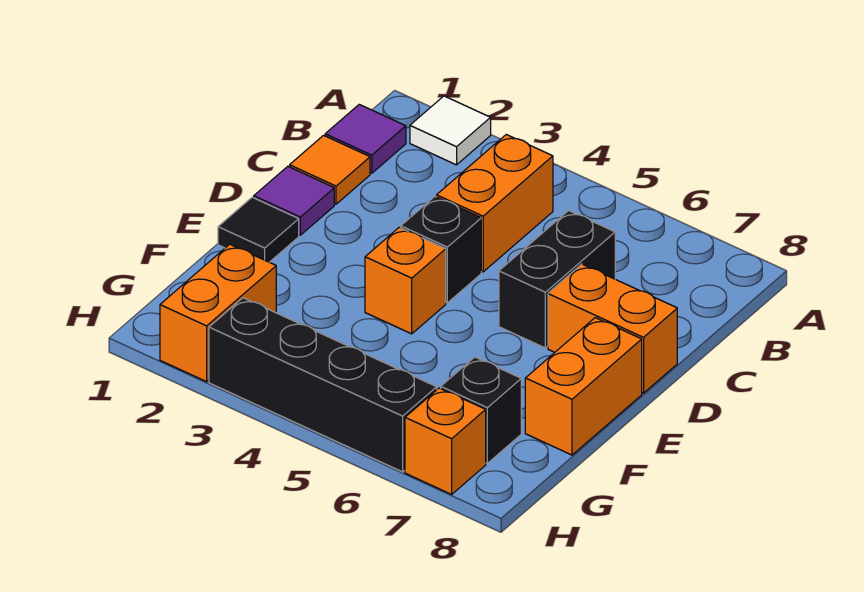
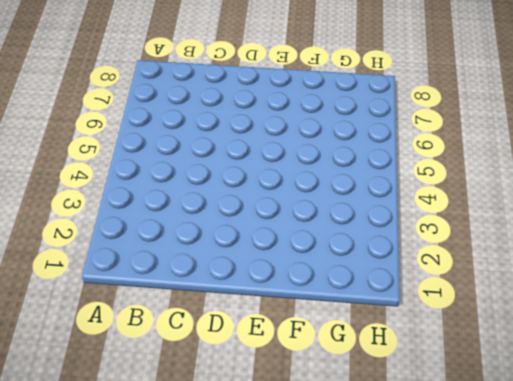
none -> white tile A2 level 1
none -> purple tile B1 level 1
none -> orange brick B4:C4 level 1

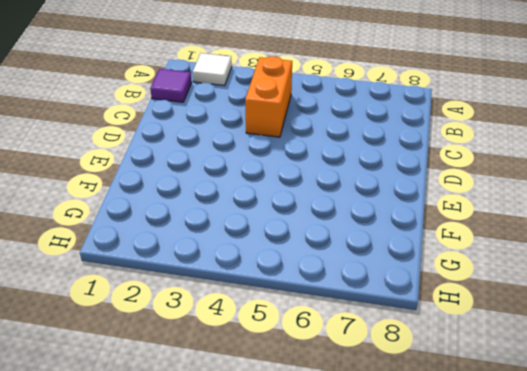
none -> orange tile C1 level 1
none -> black brick C6:D6 level 1
none -> purple tile D1 level 1

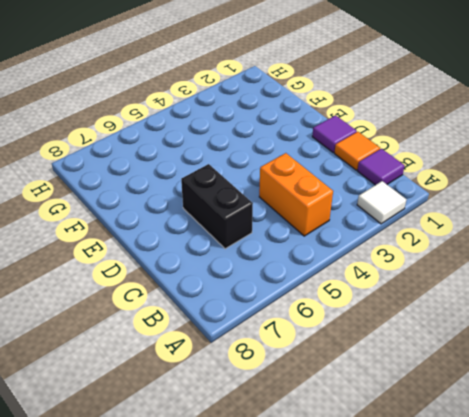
none -> black brick D4 level 1
none -> orange brick D7:D8 level 1
none -> black tile E1 level 1

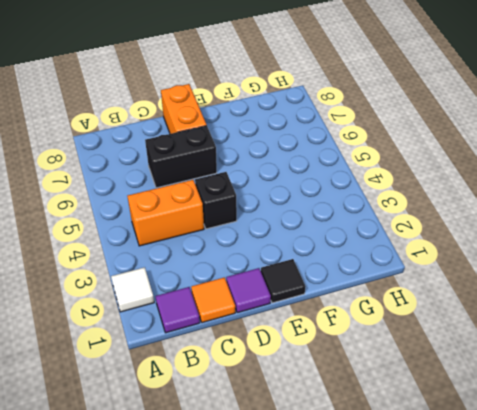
none -> orange brick E4 level 1
none -> orange brick E8:F8 level 1
none -> orange brick G2:H2 level 1

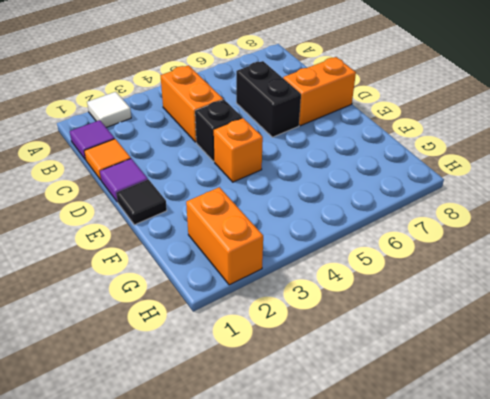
none -> orange brick E8:F8 level 1
none -> black brick G7 level 1
none -> black brick H3:H6 level 1

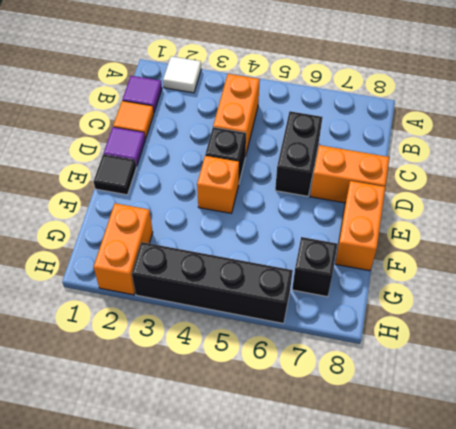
none -> orange brick H7 level 1

